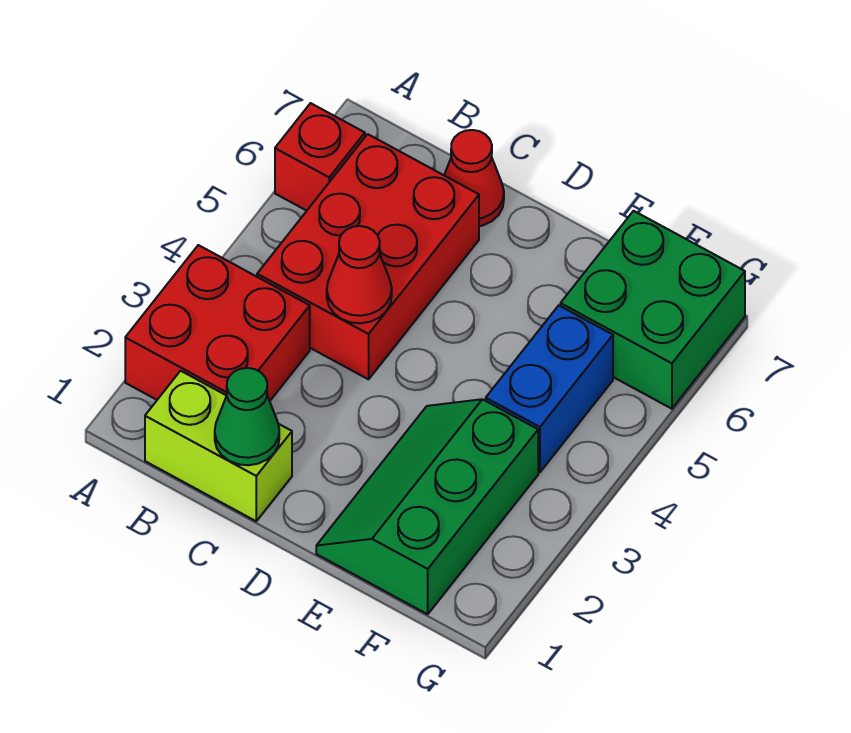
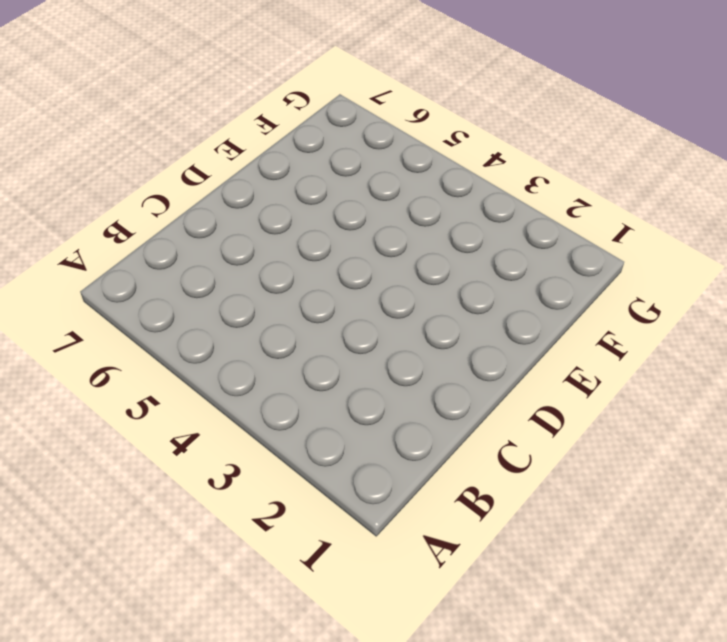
none -> red brick A2:B3 level 1
none -> red brick A6 level 1

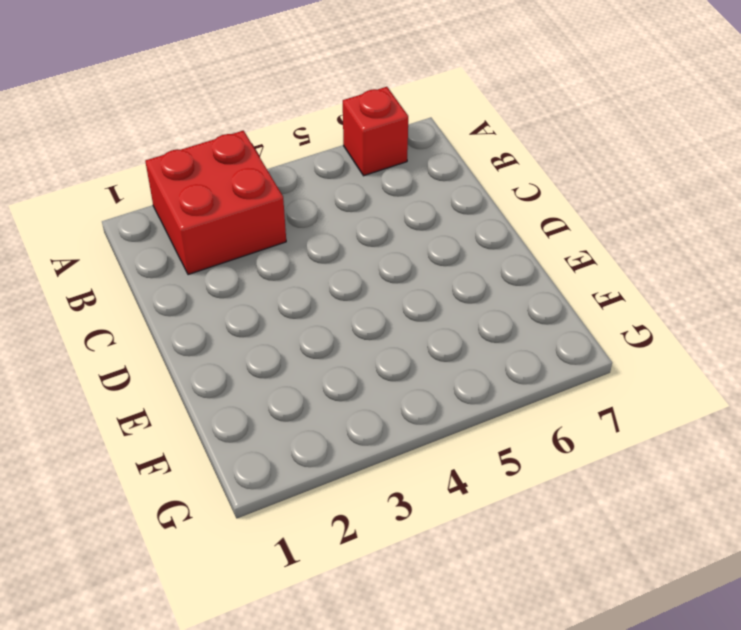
none -> lime brick B1:C1 level 1
none -> red brick B4:C6 level 1

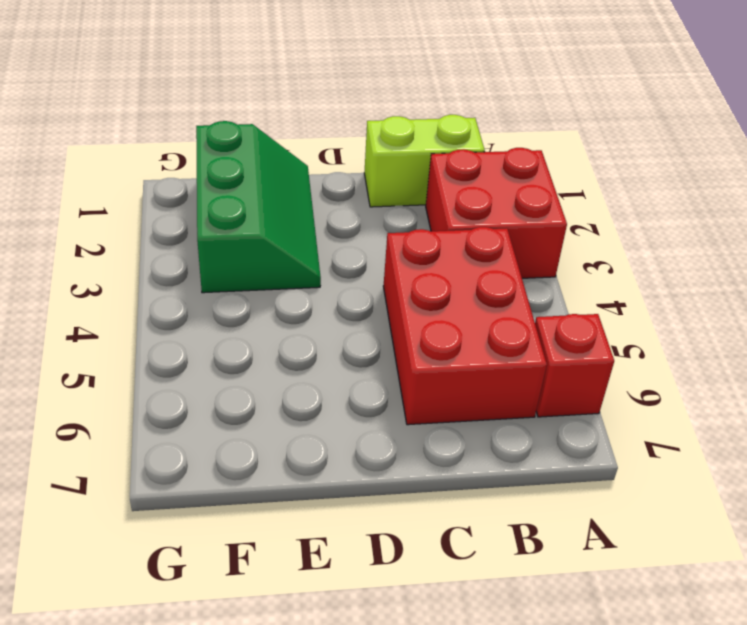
none -> red cone C7 level 1
none -> blue brick F4:F5 level 1

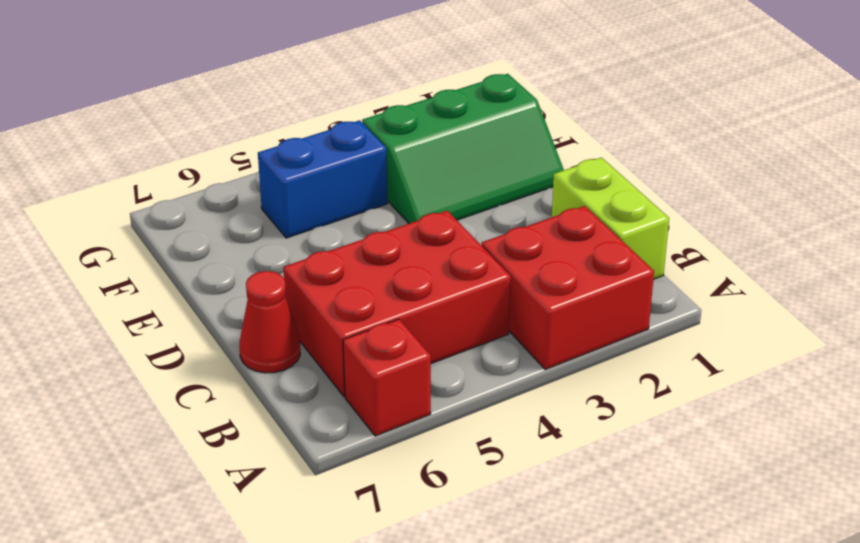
none -> green brick F6:G7 level 1
none -> green cone C1 level 2

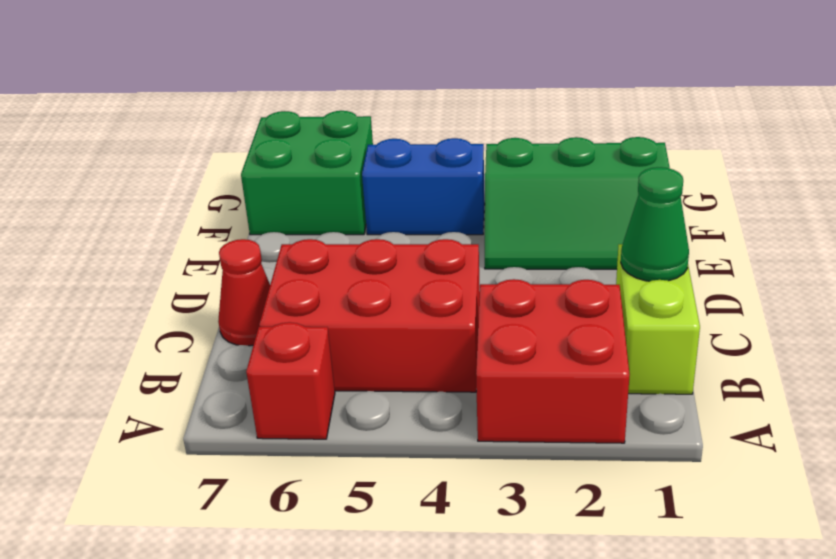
none -> red cone C4 level 2

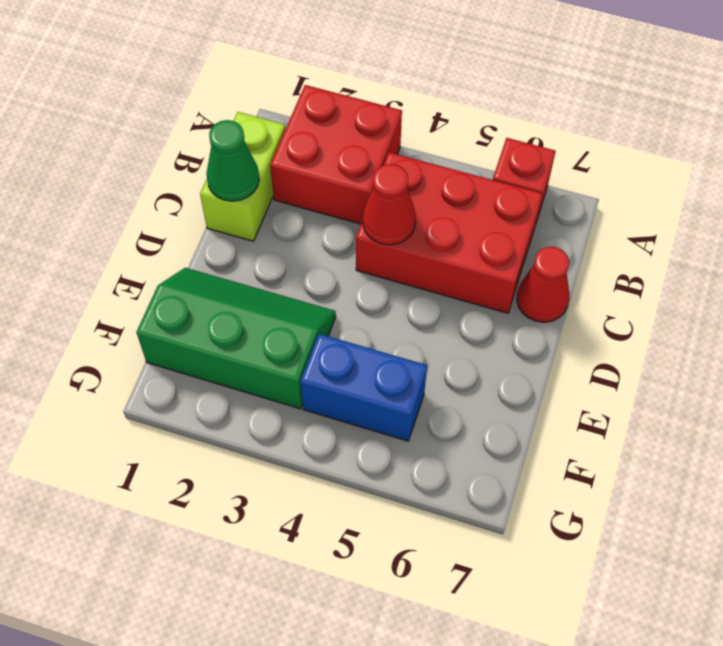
none -> green brick F6:G7 level 1

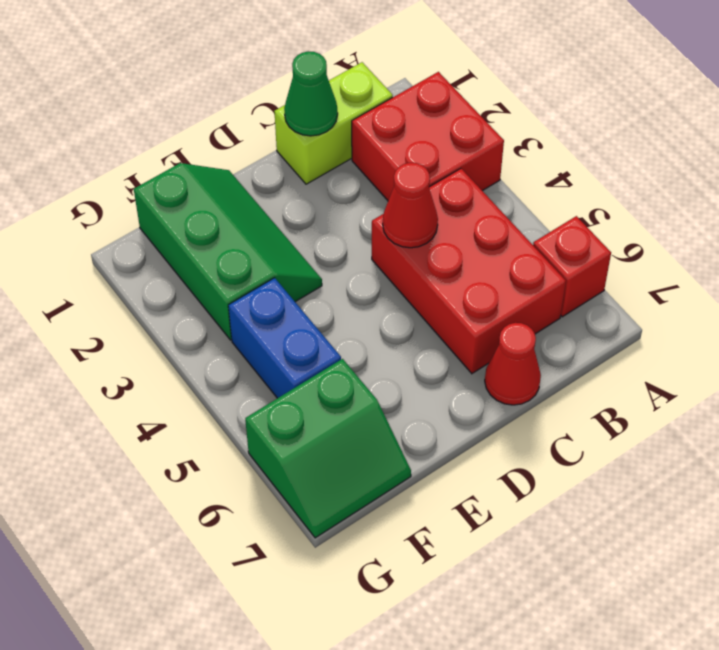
green slope F6:G7 level 1 top 6 -> green brick F6:G7 level 1

